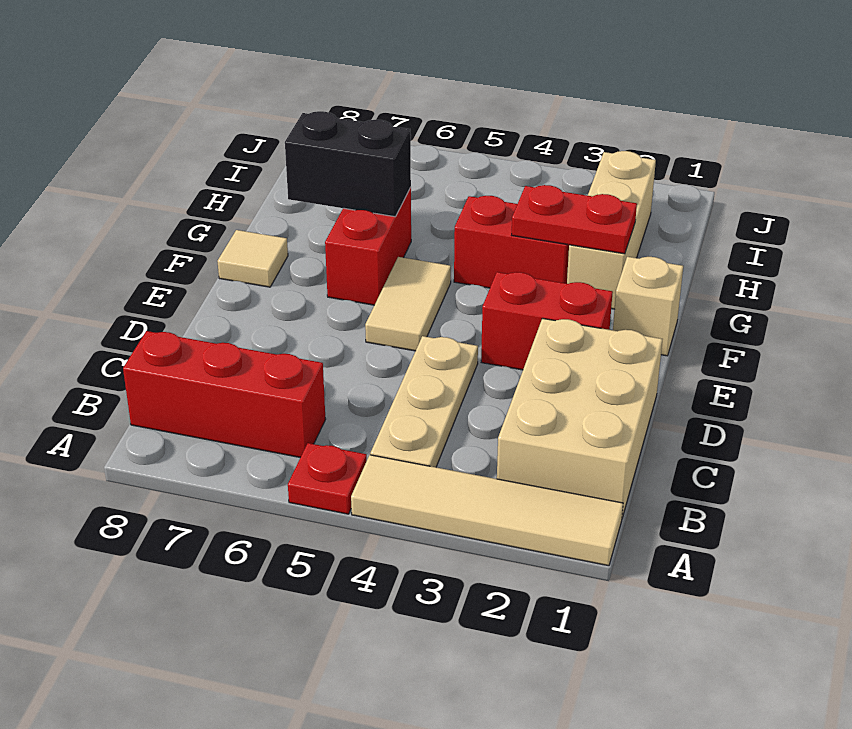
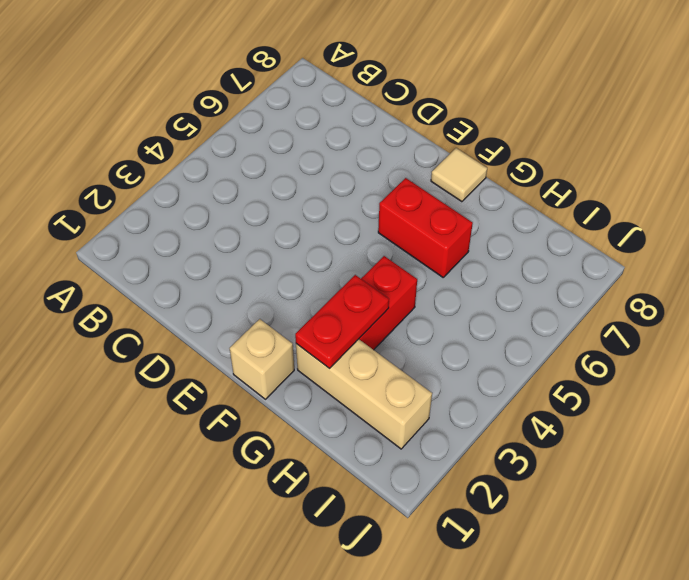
none -> tan tile A1:A4 level 1
none -> red plate A5 level 1
none -> tan brick B1:D2 level 1

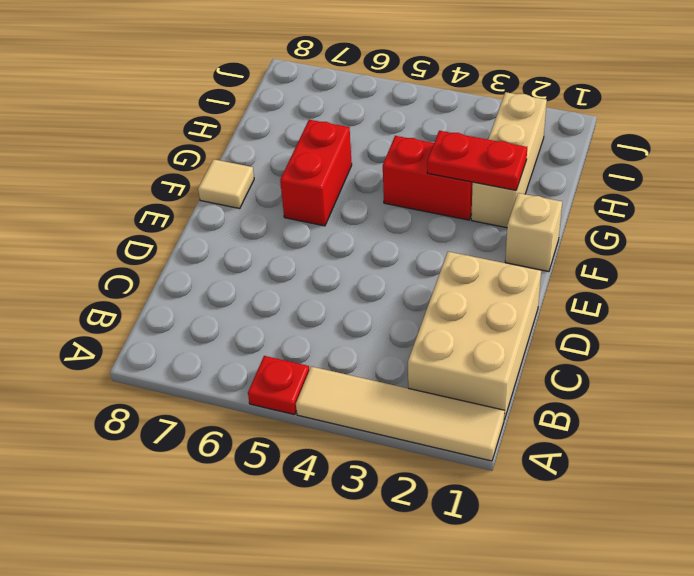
none -> tan plate B4:D4 level 1
none -> red brick B6:B8 level 1
none -> red brick E2:E3 level 1

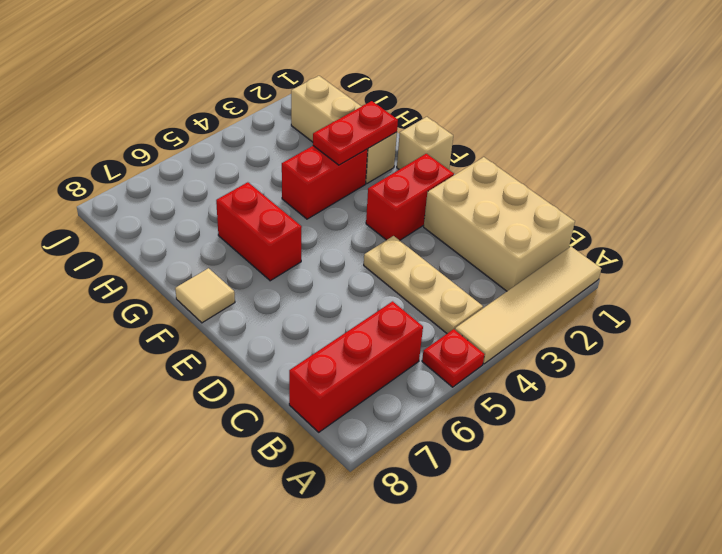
none -> tan tile E5:F5 level 1
none -> black brick G6:G7 level 2

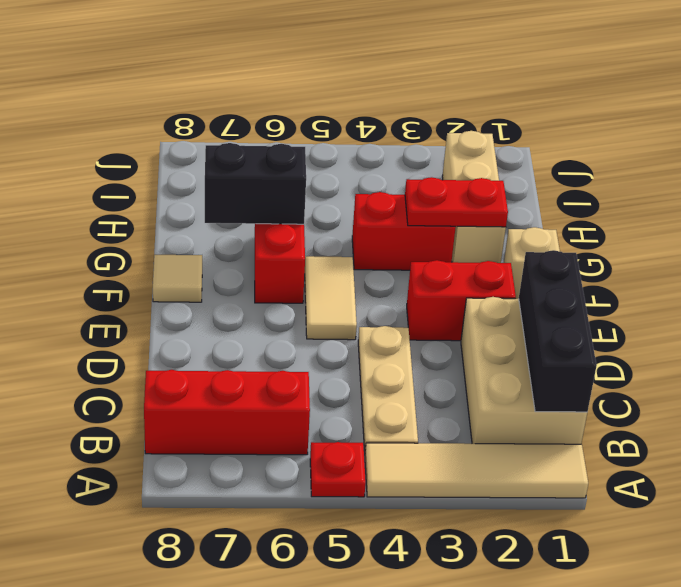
black brick B1:D1 level 2 -> none

